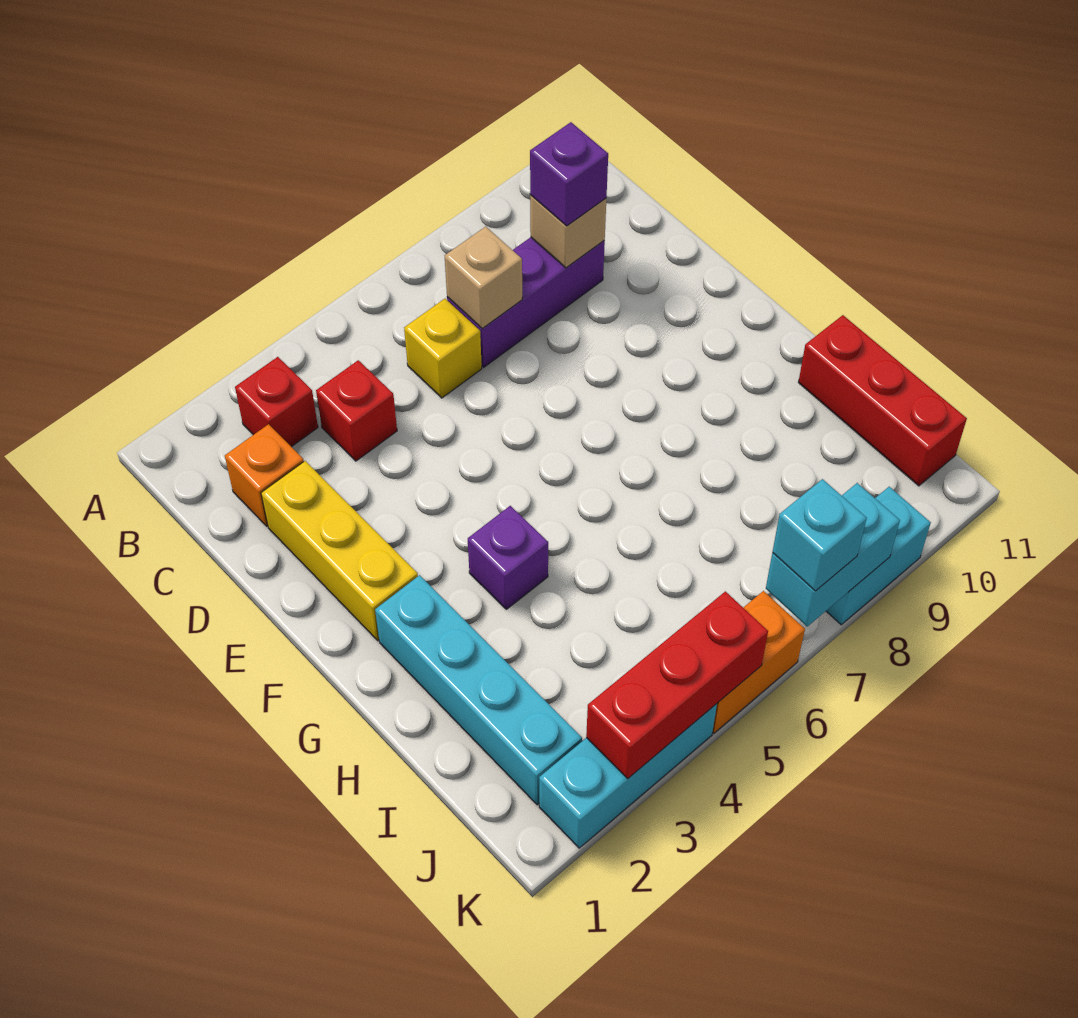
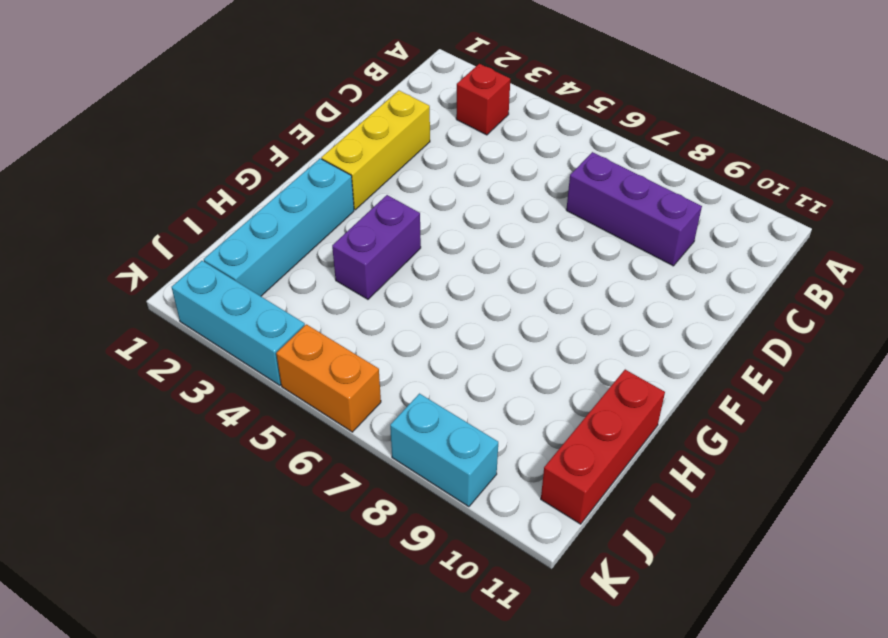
purple brick G4:H4 level 1 -> purple brick G4 level 1
none -> orange brick C2 level 1
none -> red brick C4 level 1
none -> yellow brick C6 level 1

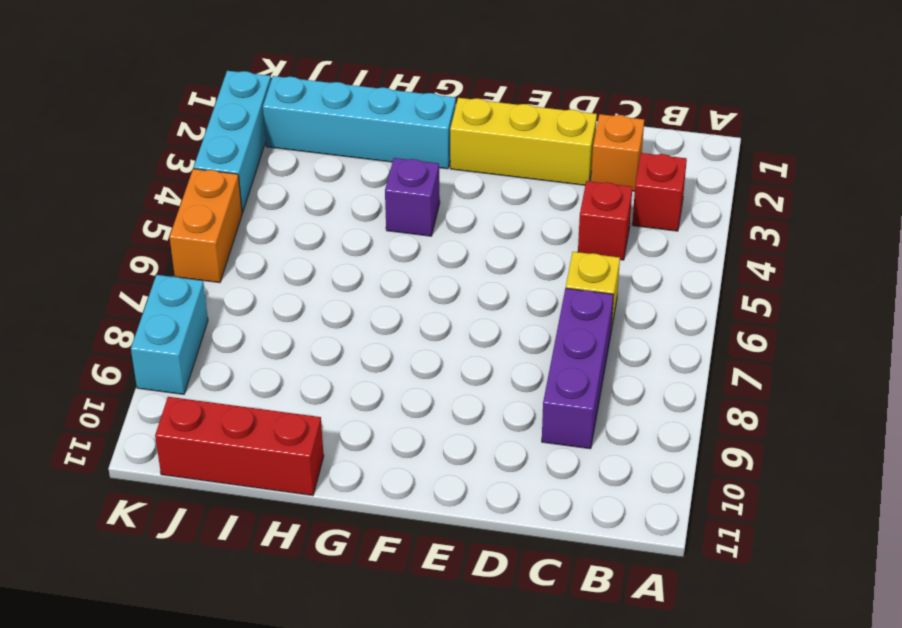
none -> tan brick C7 level 2
none -> tan brick C9 level 2
none -> red brick K3:K5 level 2

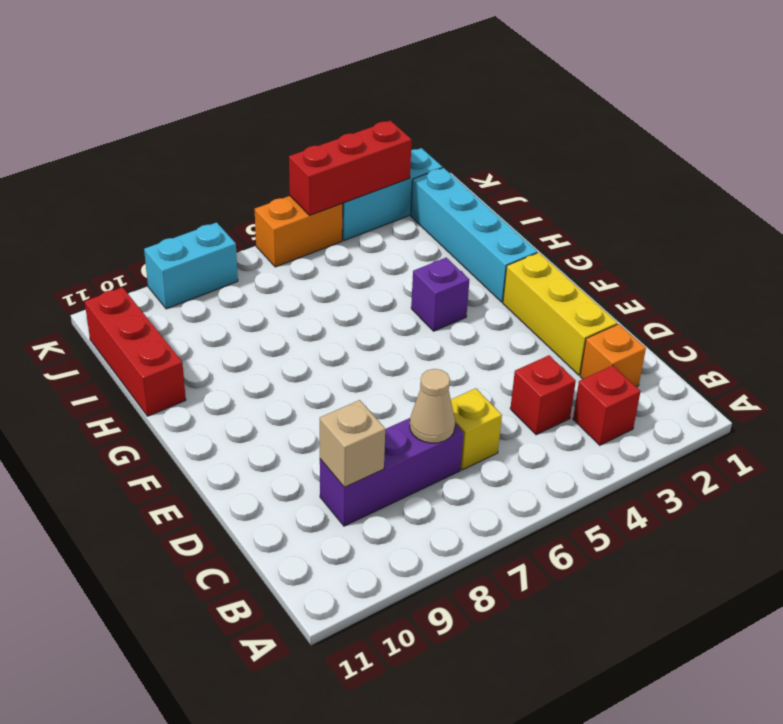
tan cone C7 level 2 -> tan brick C7 level 2
none -> cyan brick K7:K8 level 2
none -> purple brick C9 level 3
none -> cyan brick K7 level 3

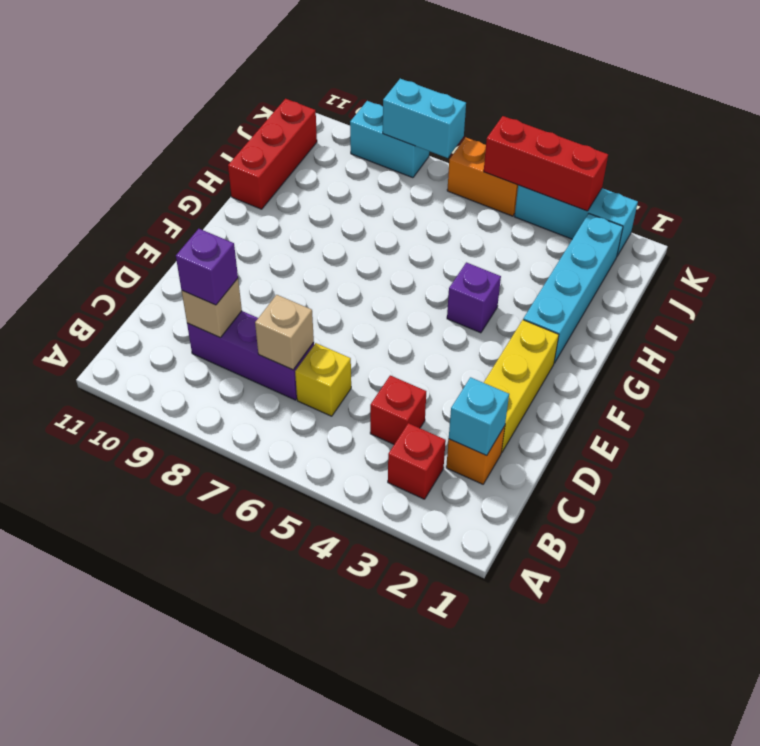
cyan brick C2 level 2 -> cyan brick K7 level 3

